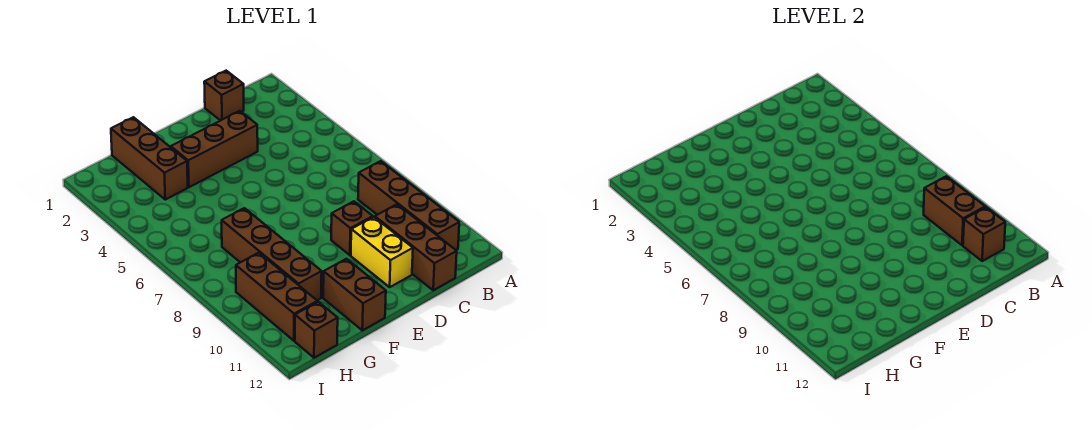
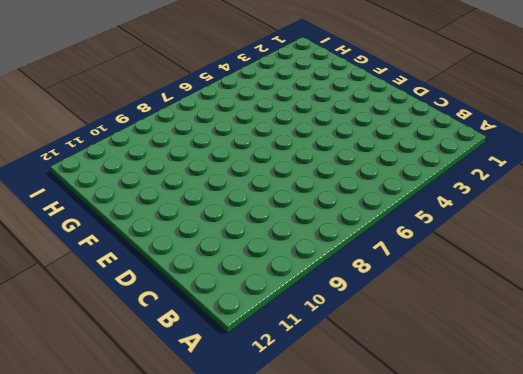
none -> brown brick B8:B11 level 1
none -> brown brick C1 level 1
none -> brown brick C10:C12 level 1

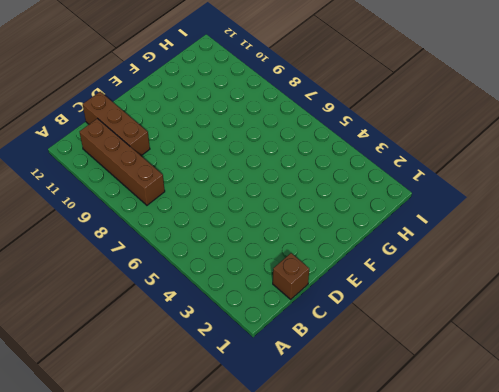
none -> brown brick D3:F3 level 1
none -> brown brick D9 level 1
none -> yellow brick D10:D11 level 1

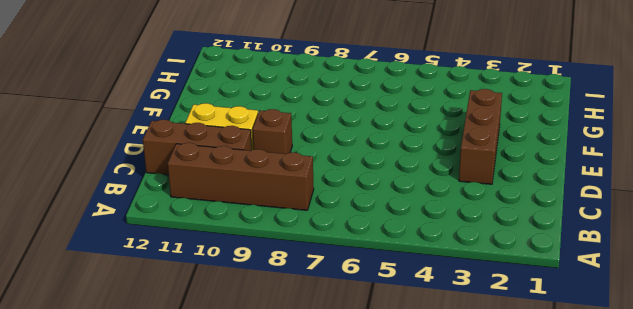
none -> brown brick C1 level 1
none -> brown brick F11:F12 level 1
none -> brown brick G1:G3 level 1

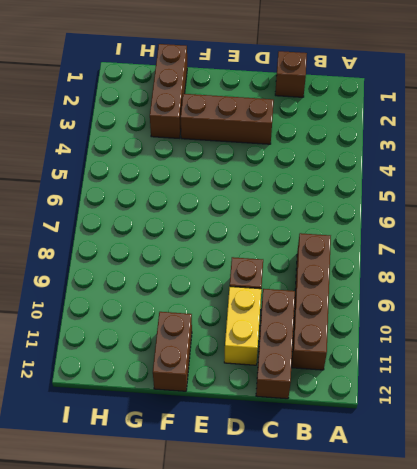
none -> brown brick G7:G10 level 1
none -> brown brick H9:H11 level 1
none -> brown brick H12 level 1

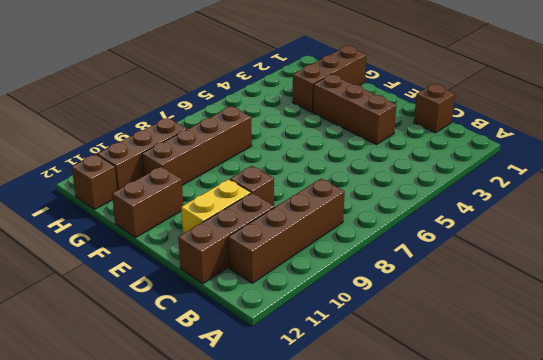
none -> brown brick B9:B10 level 2
none -> brown brick B11 level 2

